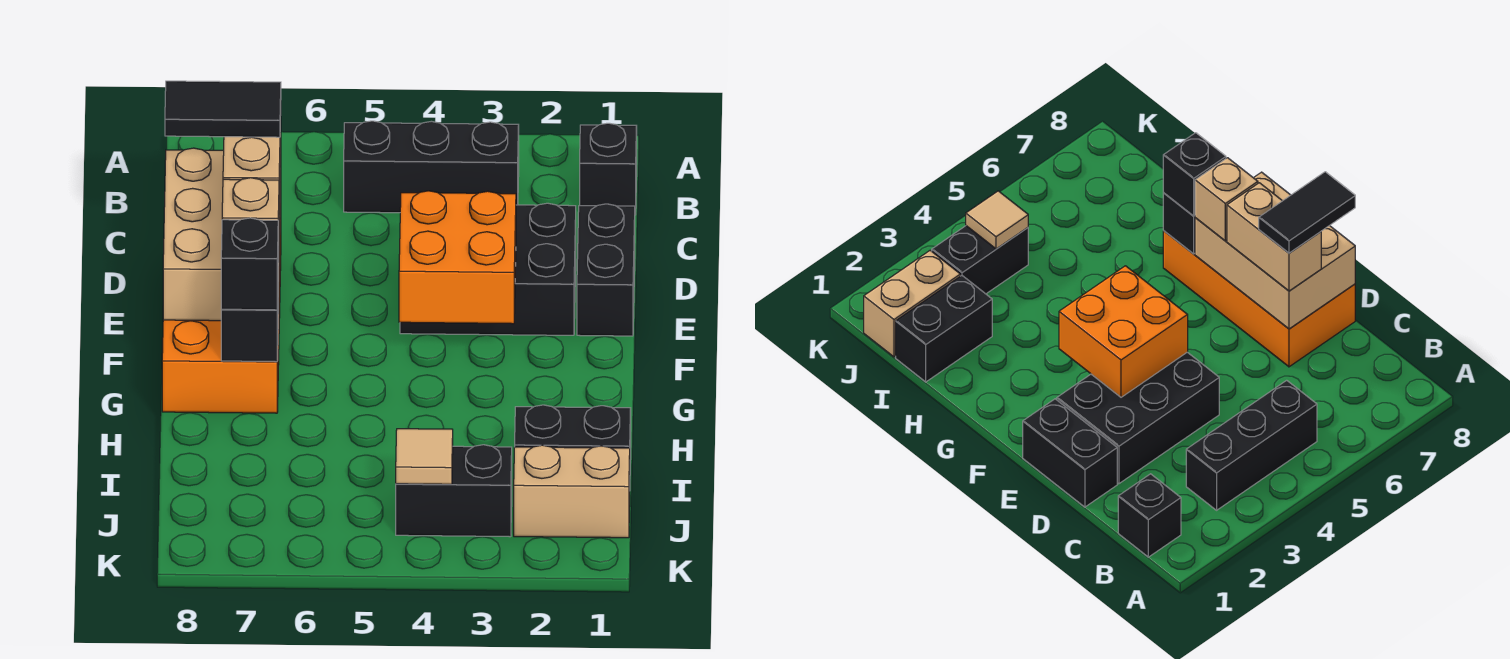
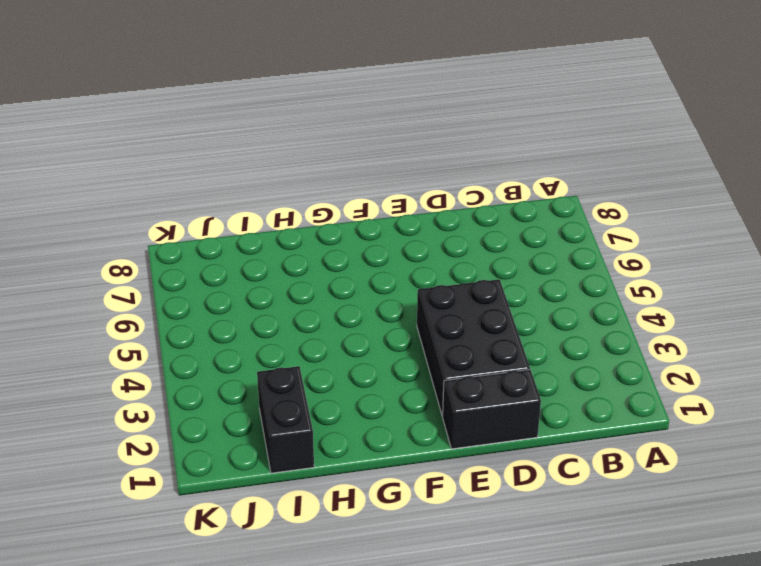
none -> black brick B1 level 1
none -> black brick B3:B5 level 1
none -> orange brick D7:G8 level 1

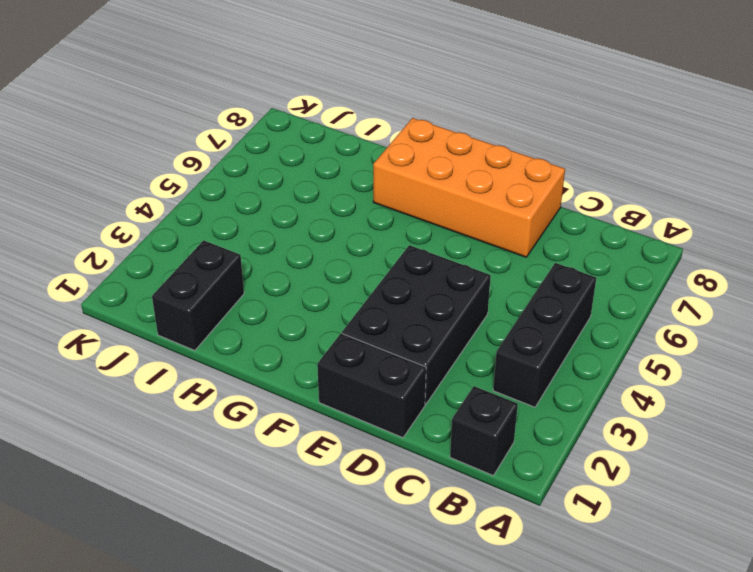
none -> tan brick J1:J2 level 1
none -> black brick J3:J4 level 1
none -> tan brick D7:F8 level 2

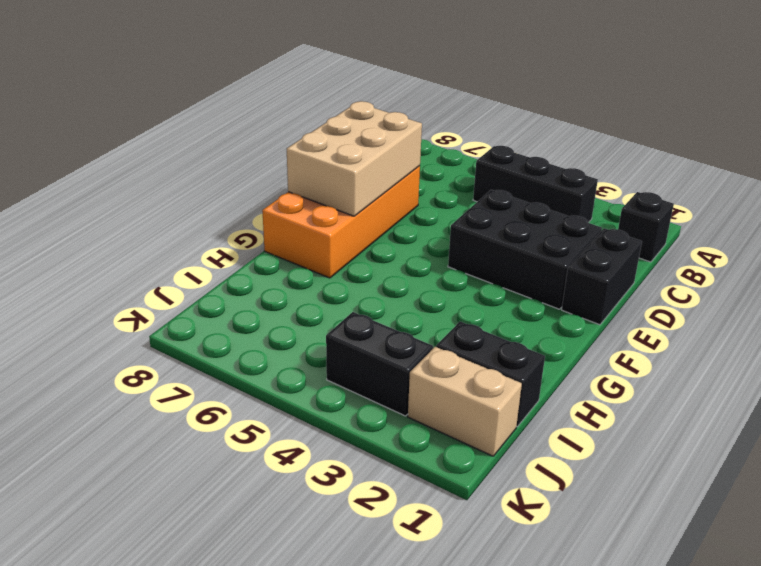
none -> orange brick E3:F4 level 2
none -> black brick G7 level 2
none -> tan tile J4 level 2

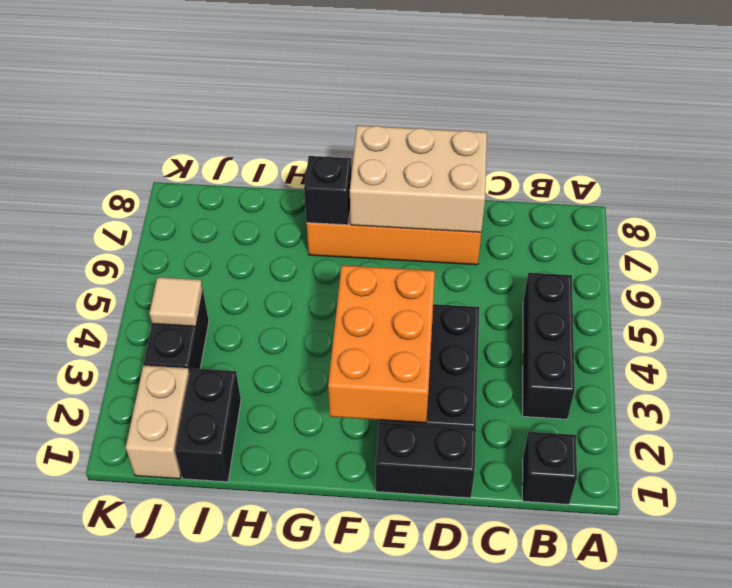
orange brick E2:F4 level 2 -> orange brick E3:F4 level 2
none -> tan brick D7:E7 level 3
none -> tan brick F7 level 3
none -> black brick G7 level 3

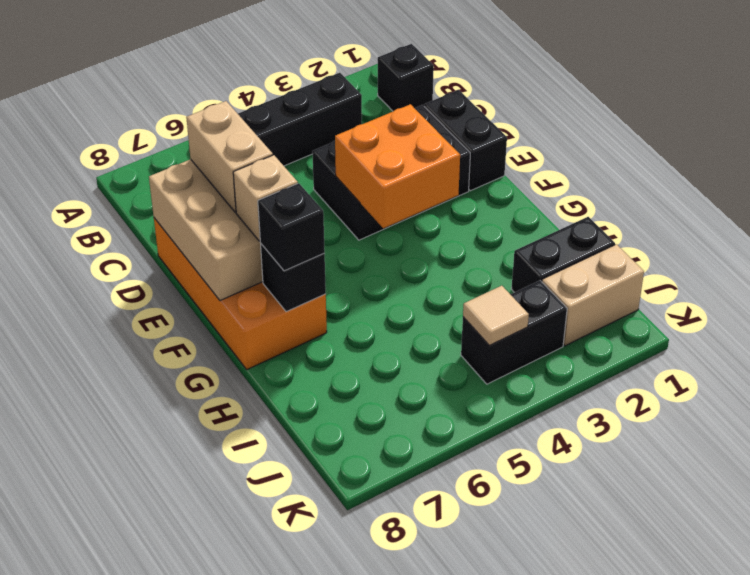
none -> black tile D7:D8 level 4

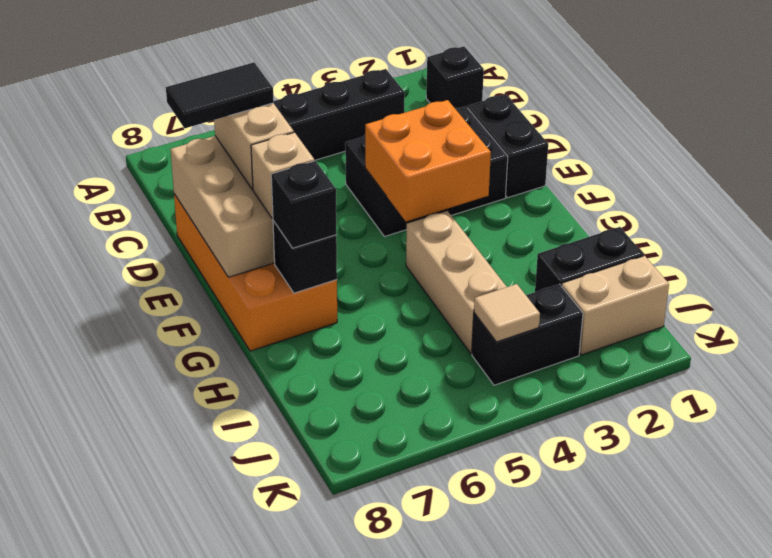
tan brick G4:I4 level 1 -> none

